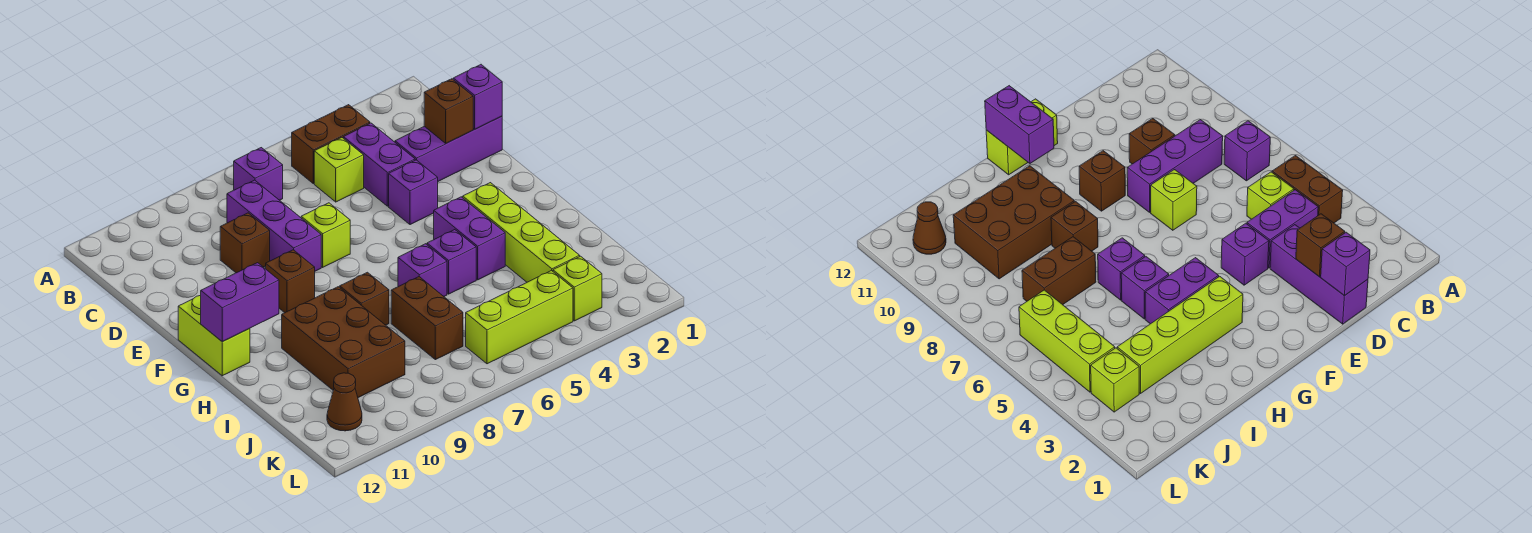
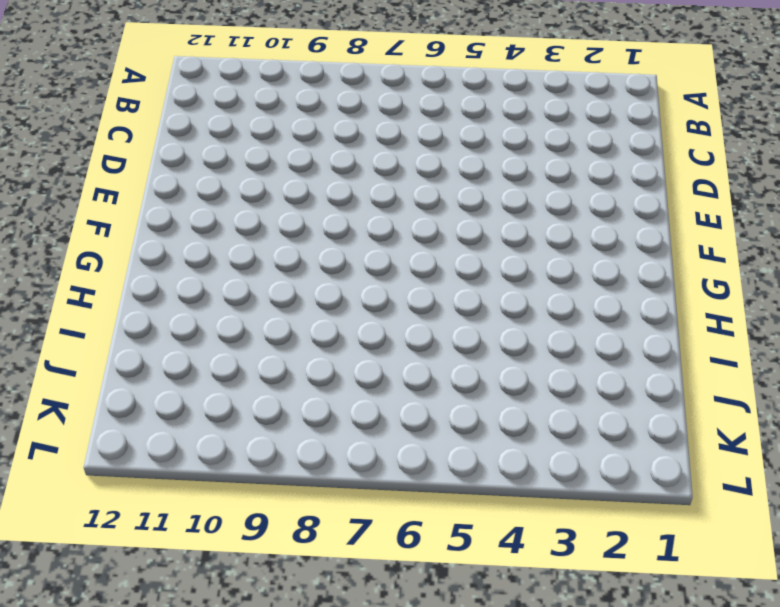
none -> brown brick B4:B5 level 1
none -> purple brick B7 level 1
none -> purple brick C4:D4 level 1

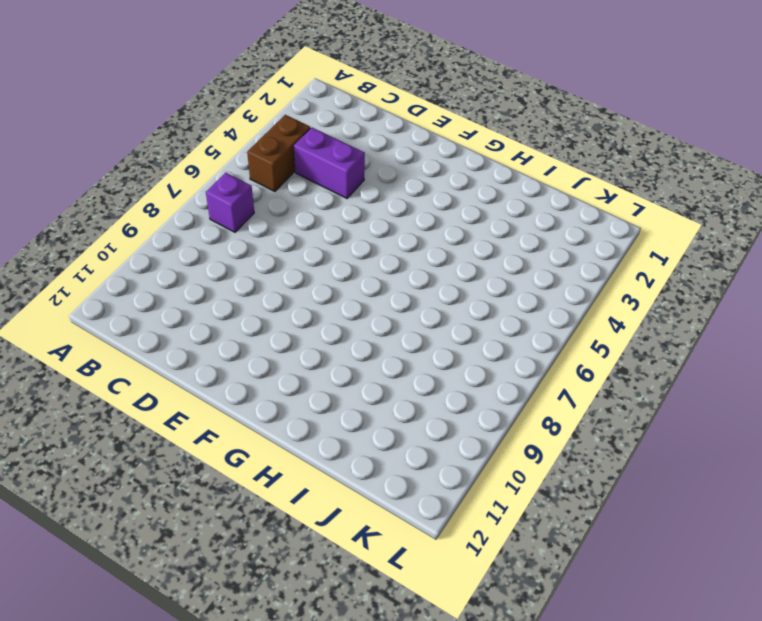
none -> lime brick C5 level 1
none -> purple brick C8:E8 level 1
none -> purple brick D1:D3 level 1

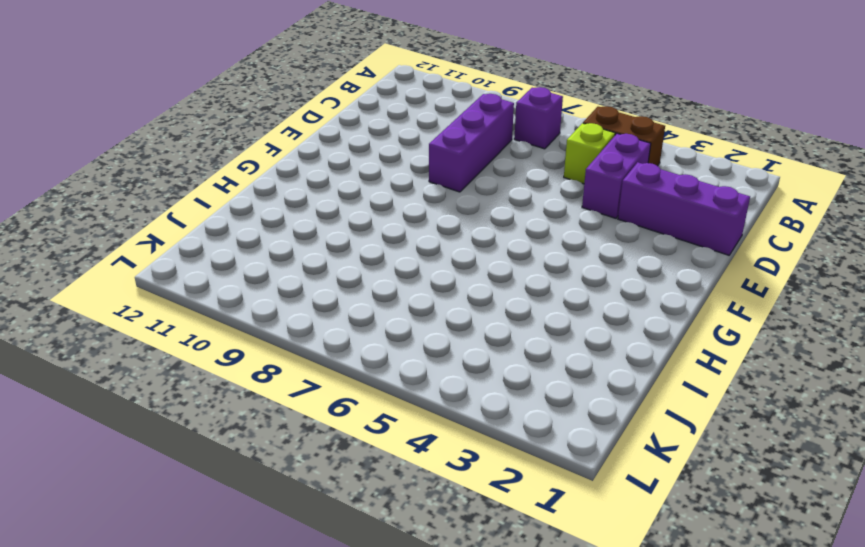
none -> brown brick D9 level 1
none -> purple brick E4 level 1
none -> lime brick E7 level 1

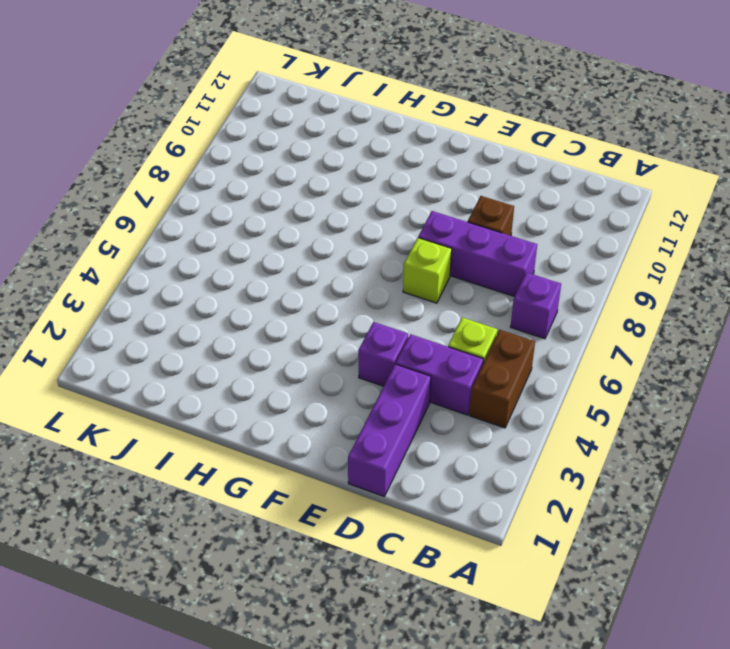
none -> brown brick F9 level 1
none -> lime brick F12:G12 level 1
none -> lime brick G3:J3 level 1

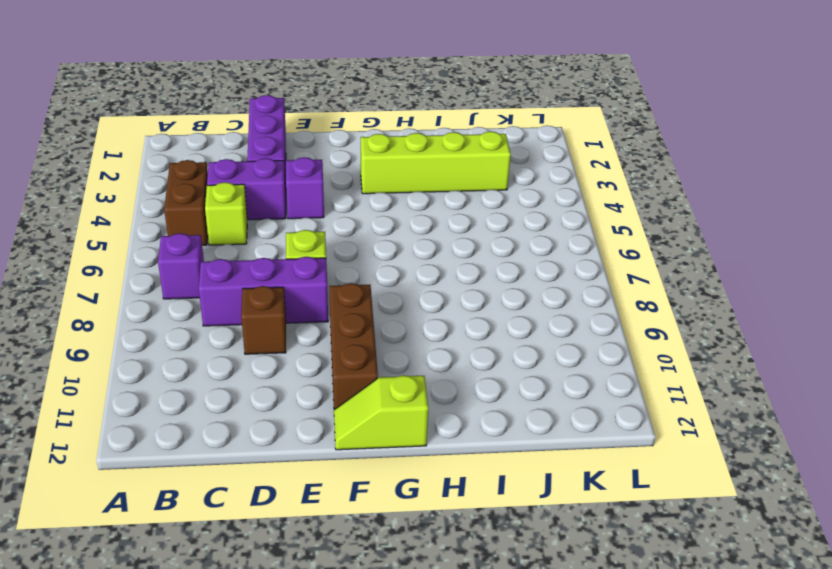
brown brick F9:F11 level 1 -> brown brick F9 level 1
lime slope F12:G12 level 1 top G -> lime brick F12:G12 level 1
none -> purple brick G4:H4 level 1
none -> purple brick H5 level 1
none -> purple brick H6 level 1

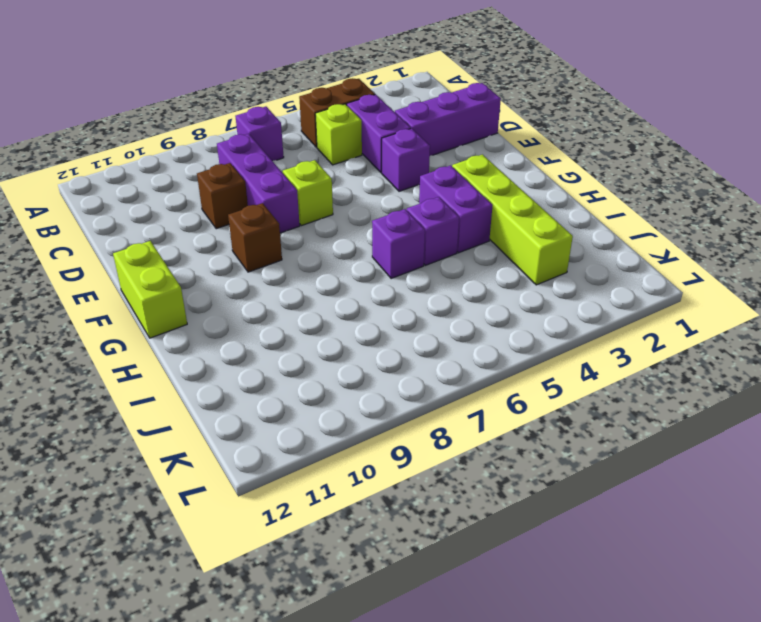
none -> brown brick H8 level 1
none -> brown brick H9:J10 level 1
none -> brown brick I7:J7 level 1

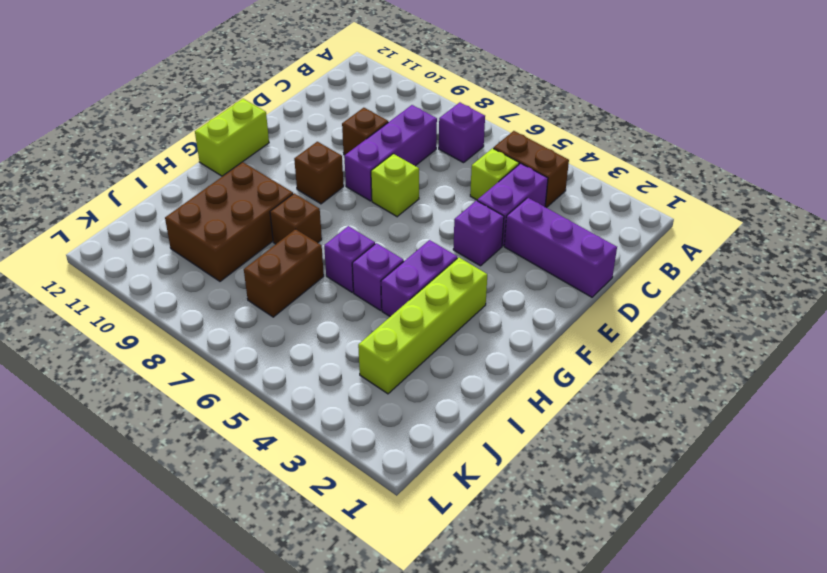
none -> lime brick K3 level 1
none -> lime brick K4:K6 level 1
none -> brown cone K11 level 1

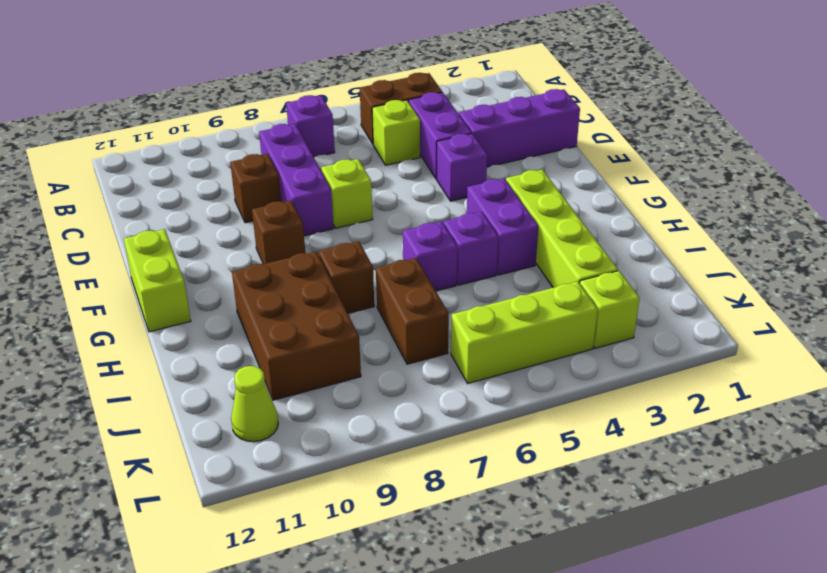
lime cone K11 level 1 -> brown cone K11 level 1
none -> purple brick D1 level 2
none -> brown brick D2 level 2
none -> purple brick G11:G12 level 2

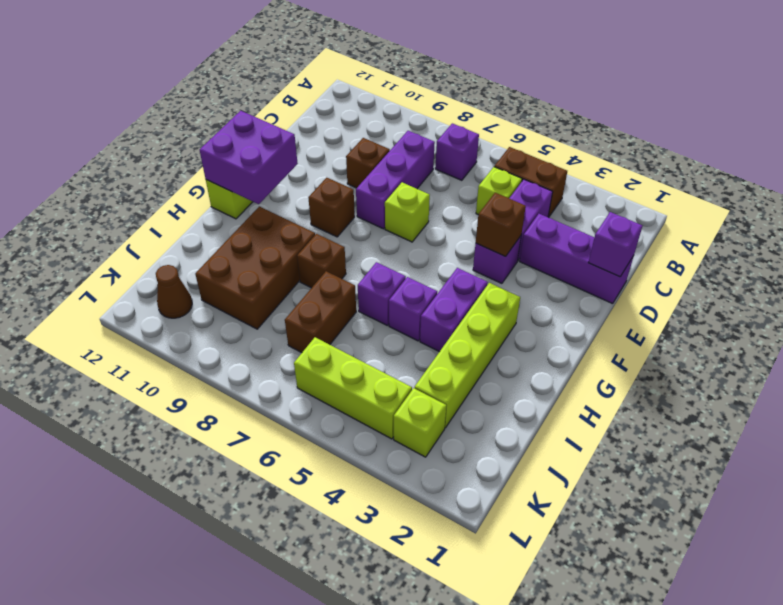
brown brick E4 level 2 -> brown brick D2 level 2
purple brick F11:G12 level 2 -> purple brick G11:G12 level 2

